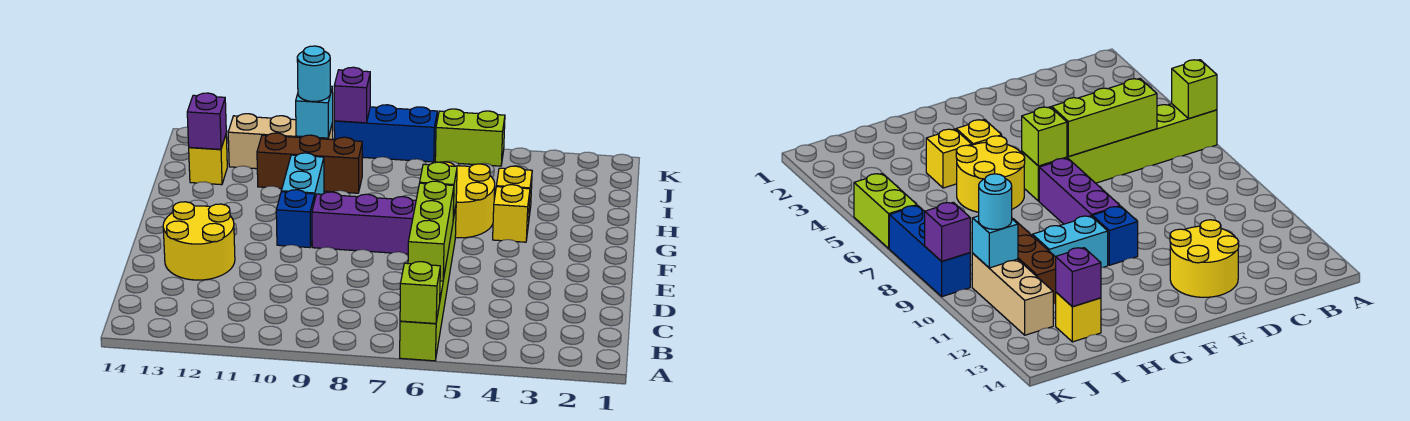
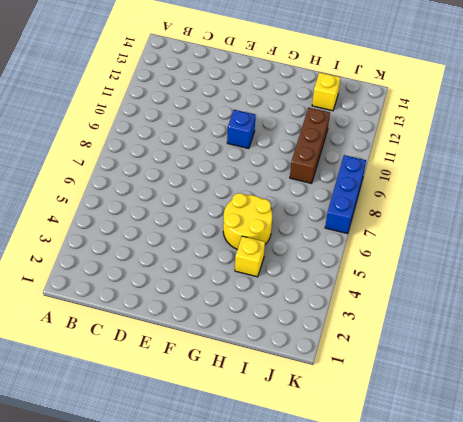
none -> lime brick A6:F6 level 1
none -> yellow round brick D12:E13 level 1
none -> purple brick F7:F9 level 1

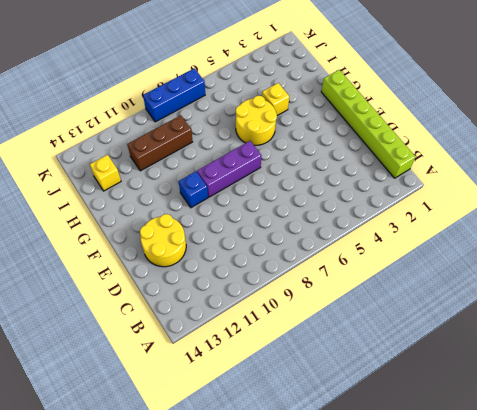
lime brick B1:G1 level 1 -> lime brick A6:F6 level 1
none -> yellow brick G4 level 1
none -> cyan brick G10:H10 level 1
none -> tan brick J10:J12 level 1

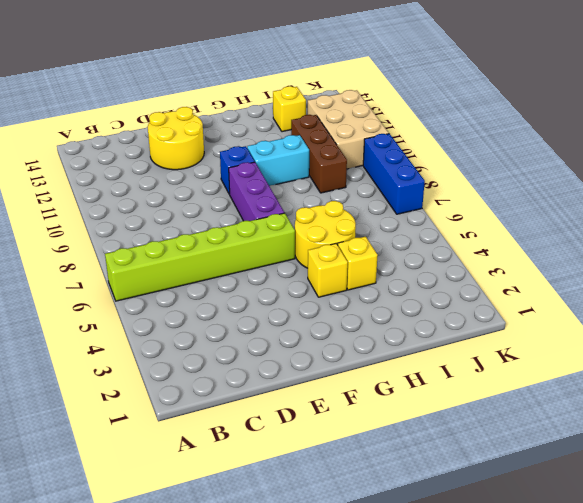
tan brick J10:K12 level 1 -> tan brick J10:J12 level 1
none -> lime brick K5:K6 level 1
none -> lime brick A6 level 2
none -> lime brick C6:E6 level 2

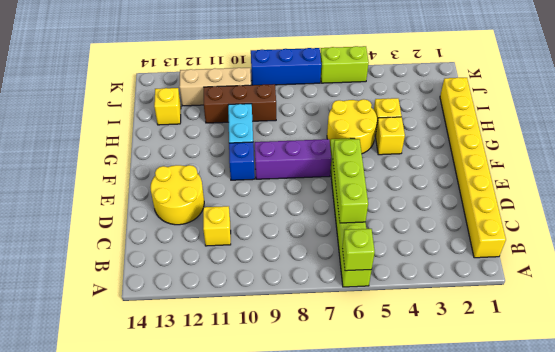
yellow brick B1:I1 level 1 -> none
yellow brick C11 level 1 -> none
none -> lime brick F6 level 2
none -> purple brick I13 level 2
none -> cyan brick J10 level 2

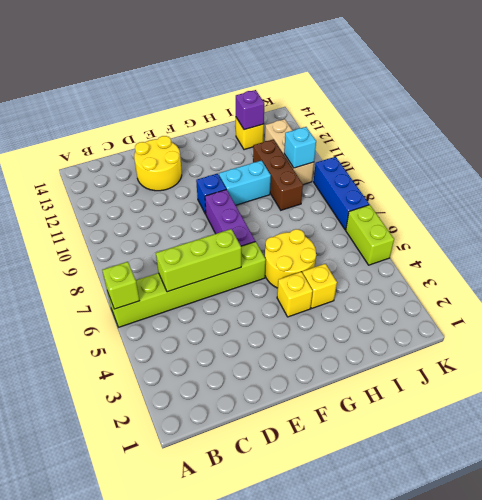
none -> lime brick F6 level 2
none -> purple brick K9 level 2
none -> cyan round brick J10 level 3

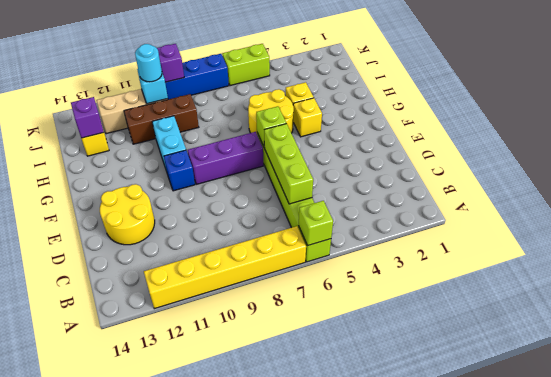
yellow brick A7:A12 level 1 -> none

